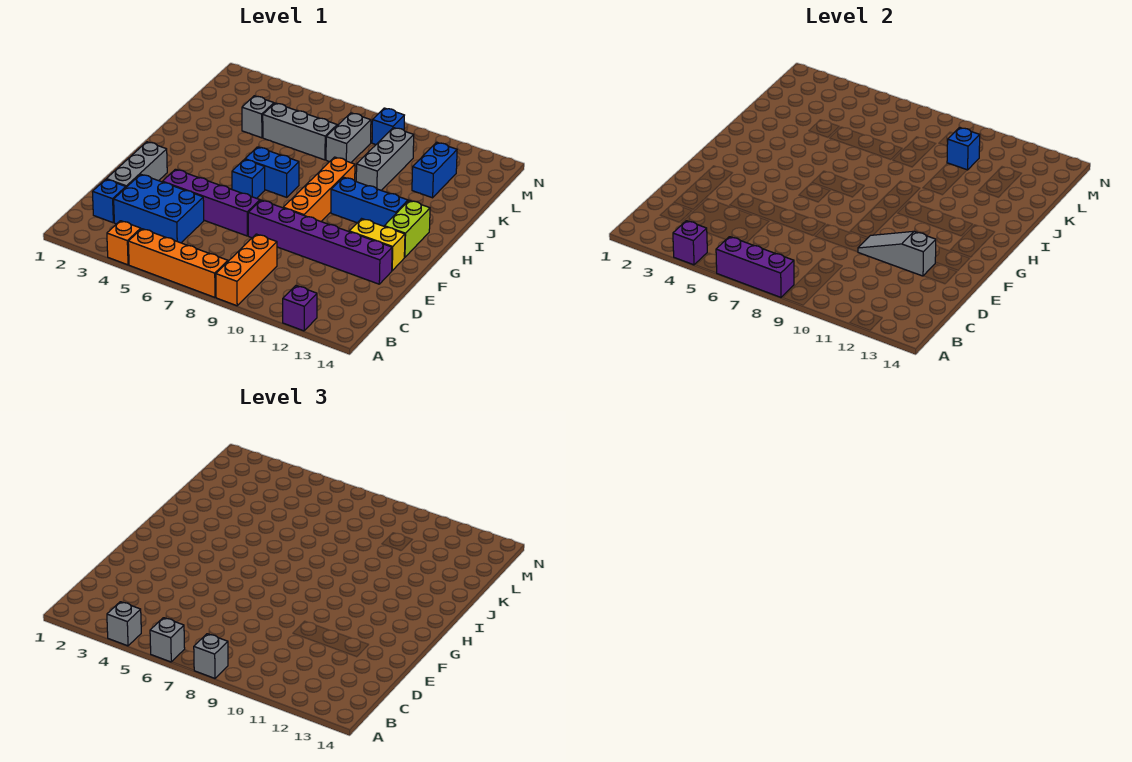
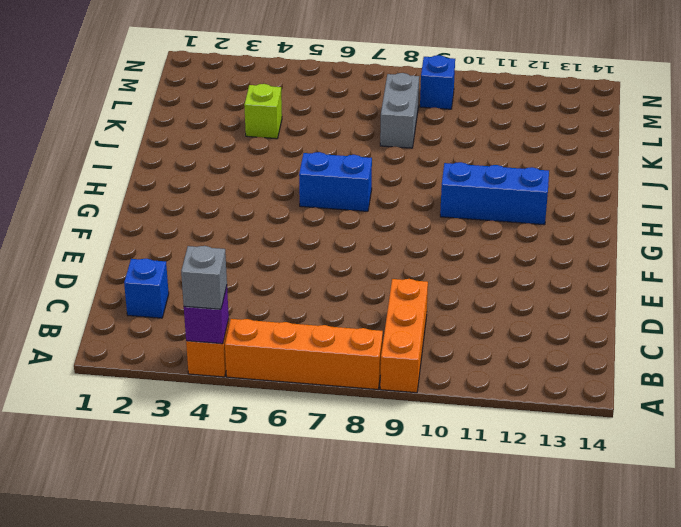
lime brick K4 level 1 -> grey brick K4 level 1
none -> purple brick A12 level 1
none -> blue brick C3:D5 level 1
none -> grey brick D2:F2 level 1

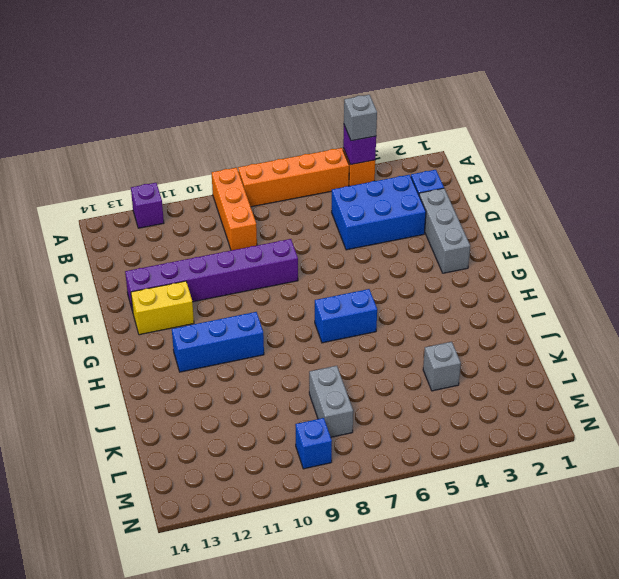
none -> purple brick E4:E7 level 1
none -> orange brick F9:I9 level 1
none -> blue brick G6 level 1

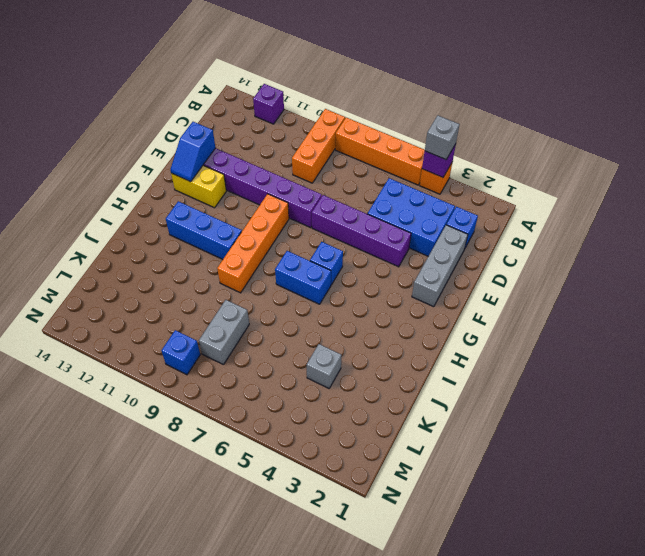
blue slope E13:F13 level 2 top E -> none
none -> lime brick G13:H13 level 1
none -> grey brick J10:L10 level 1
none -> grey brick K5:K7 level 1

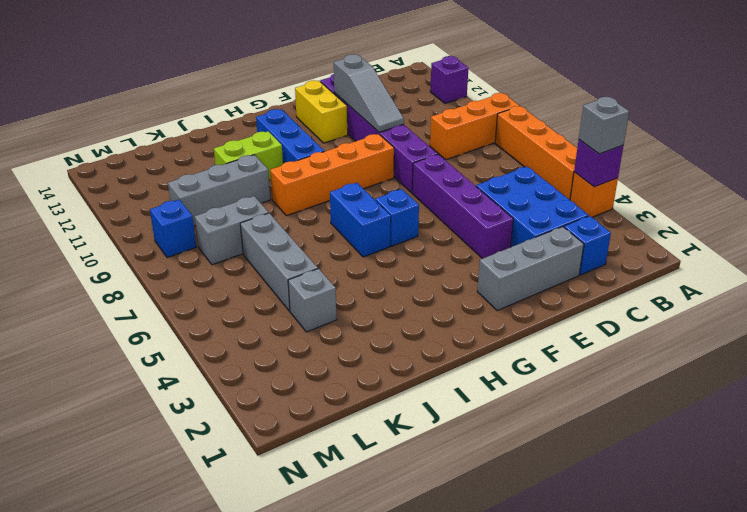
lime brick I11:J11 level 1 -> lime brick G13:H13 level 1
none -> blue brick K12:L12 level 1
none -> purple brick A6:A8 level 2
none -> blue brick L10 level 2

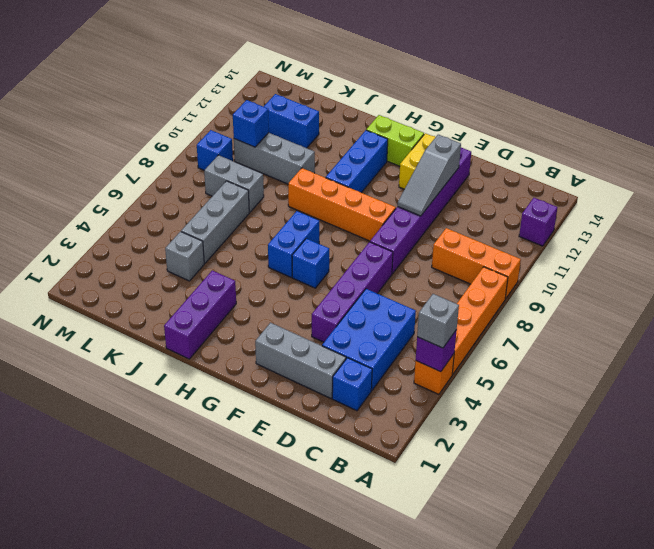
purple brick I1:I3 level 1 -> purple brick A6:A8 level 2
none -> grey brick A6 level 3
none -> grey brick A8 level 3

